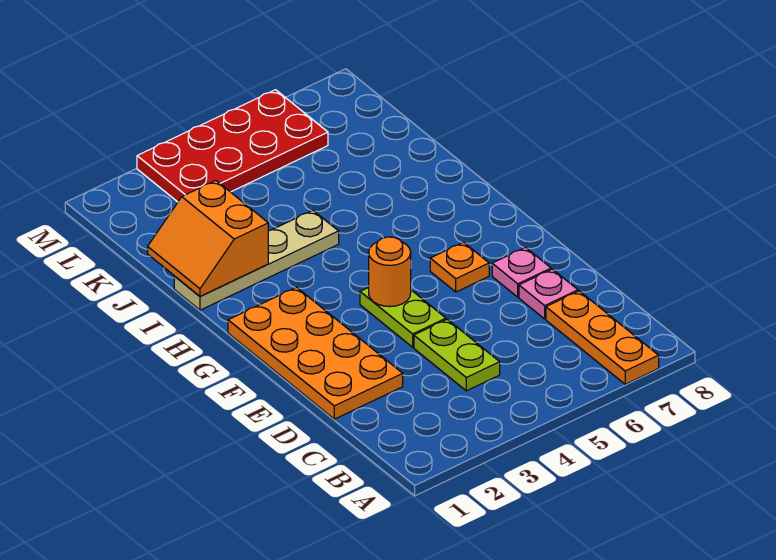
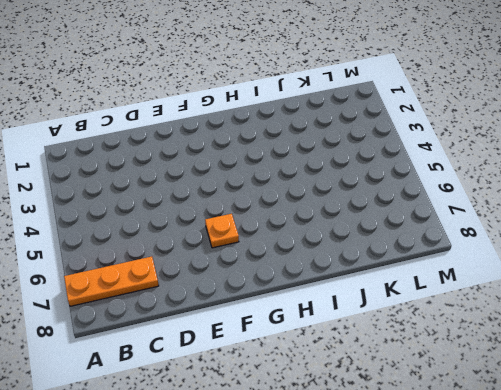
none -> lime plate C4:D4 level 1
none -> orange plate D1:G2 level 1

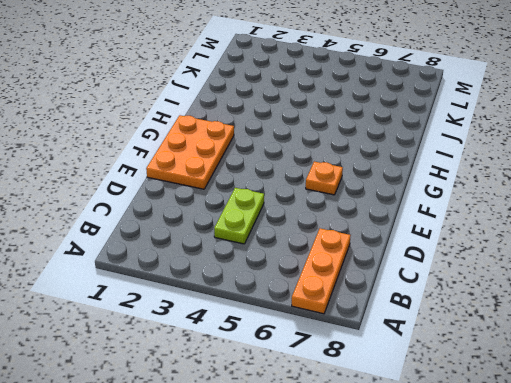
orange plate E1:G2 level 1 -> orange plate D1:G2 level 1
none -> pink plate D7 level 1
none -> lime plate E4:F4 level 1

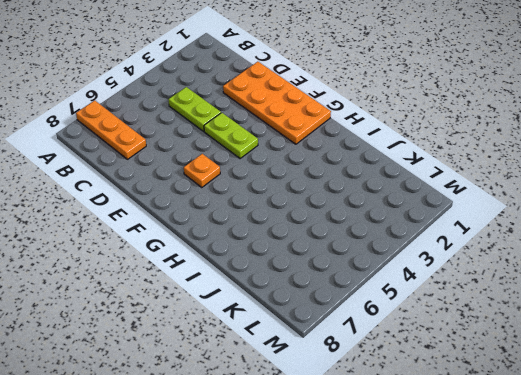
none -> pink plate D7 level 1
none -> pink plate E7 level 1

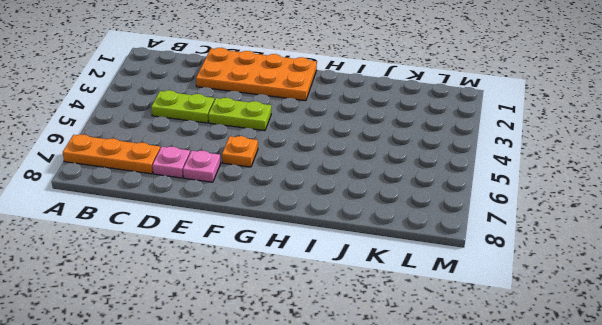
none -> tan plate I1:I4 level 1
none -> red plate L3:M6 level 1

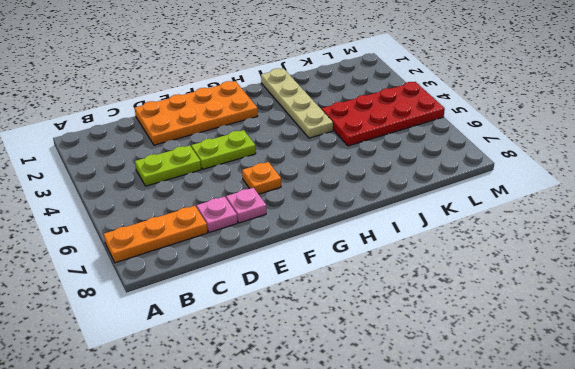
red plate J4:M5 level 1 -> red plate L3:M6 level 1
none -> orange round brick F4 level 2
none -> orange slope I1:J2 level 2 top 2

